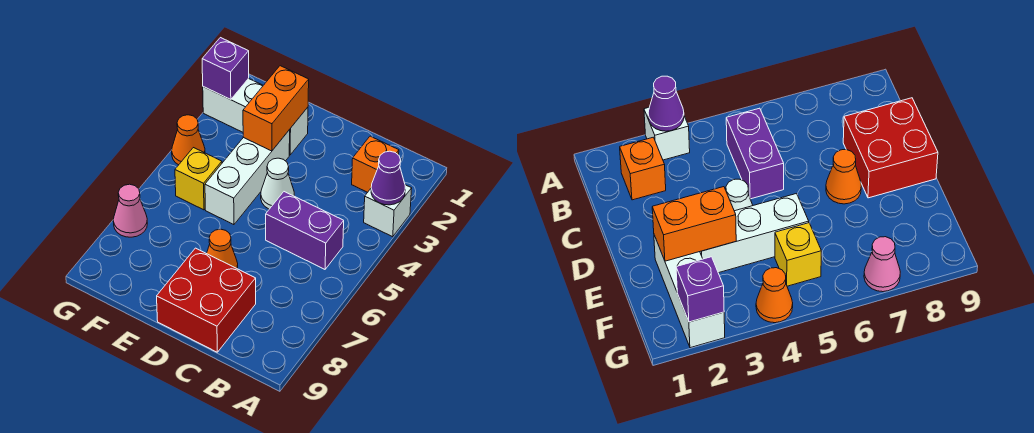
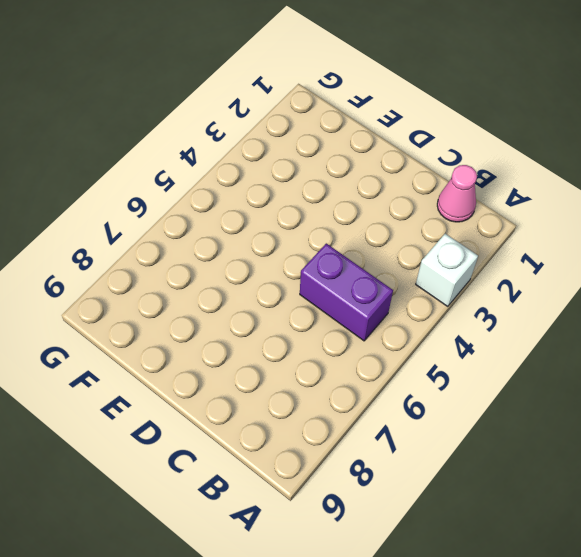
pink cone B1 level 1 -> pink cone G7 level 1
none -> orange brick B2 level 1
none -> red brick C8:D9 level 1
none -> white cone D4 level 1

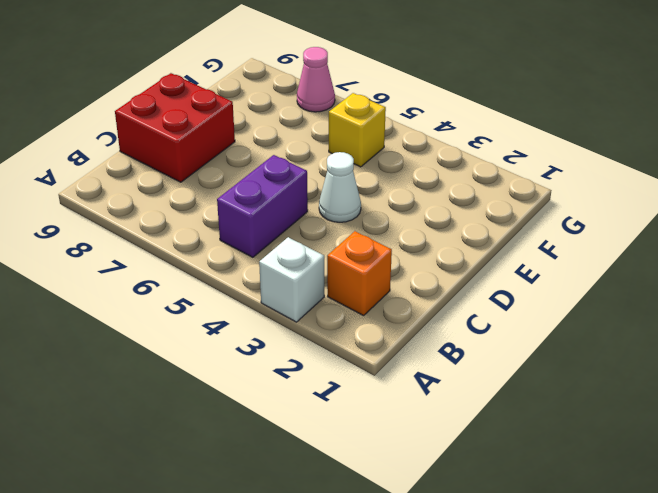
none -> orange cone D7 level 1
none -> white brick E2:G2 level 1
none -> white brick E3:E5 level 1

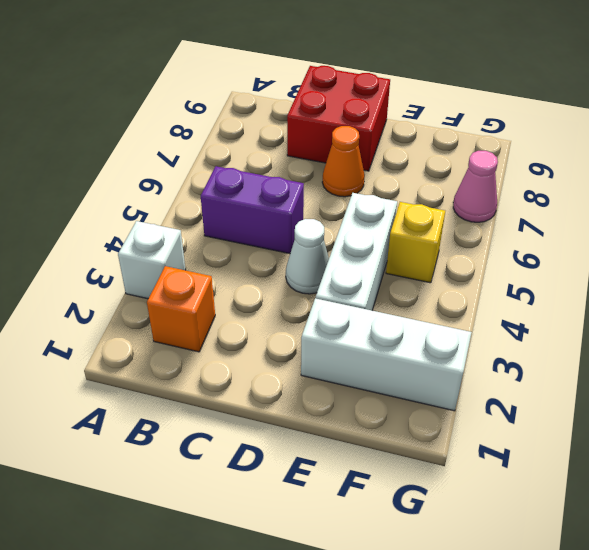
none -> orange cone G4 level 1
none -> purple cone A3 level 2
none -> orange brick E2:E3 level 2

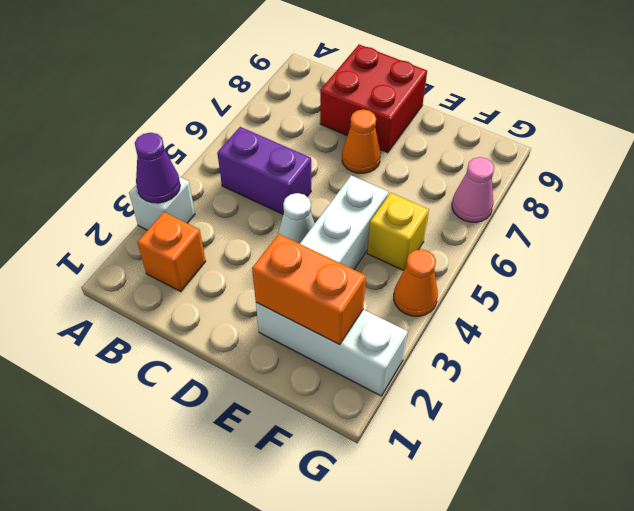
orange brick E2:F2 level 2 -> orange brick E2:E3 level 2
none -> purple brick G2 level 2

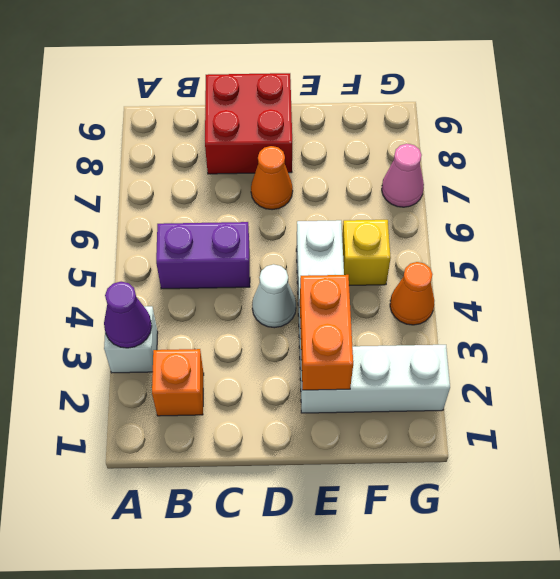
none -> purple brick G2 level 2

